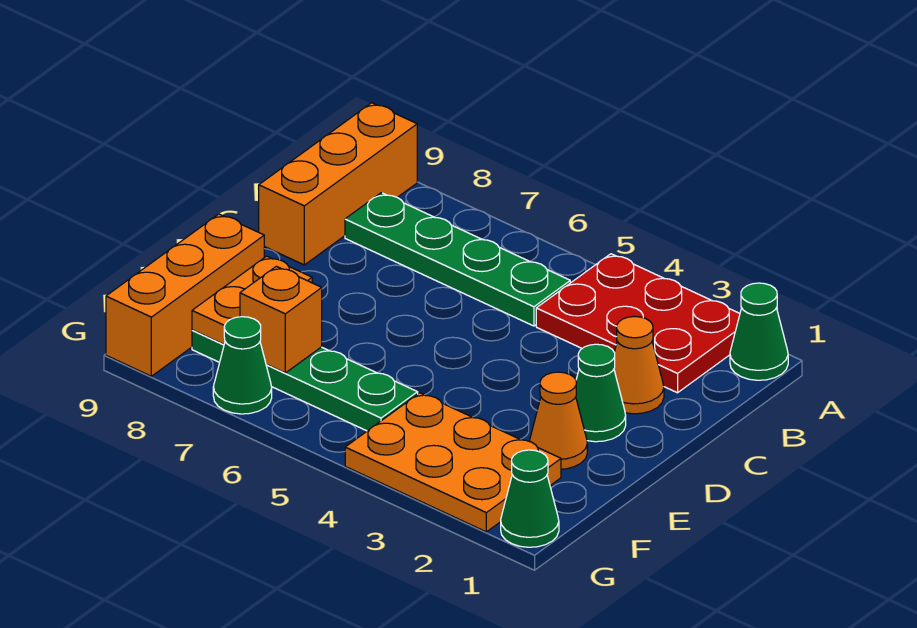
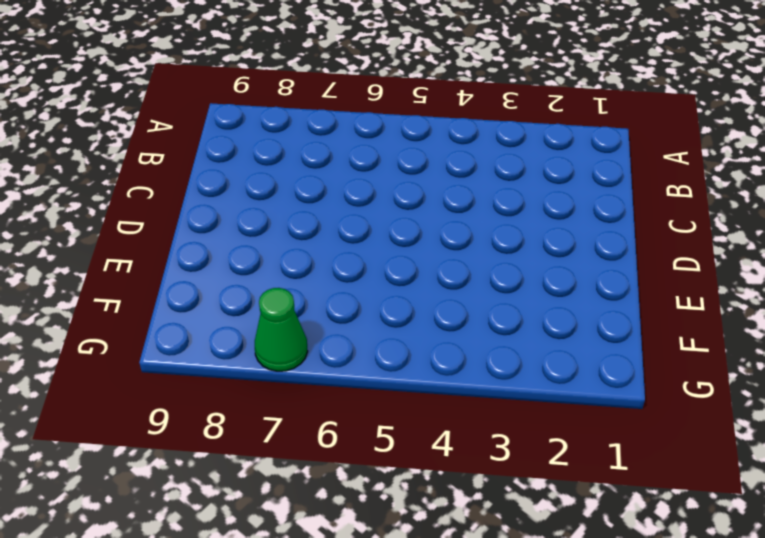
none -> green cone A1 level 1
none -> red plate A2:B4 level 1
none -> orange brick A9:C9 level 1

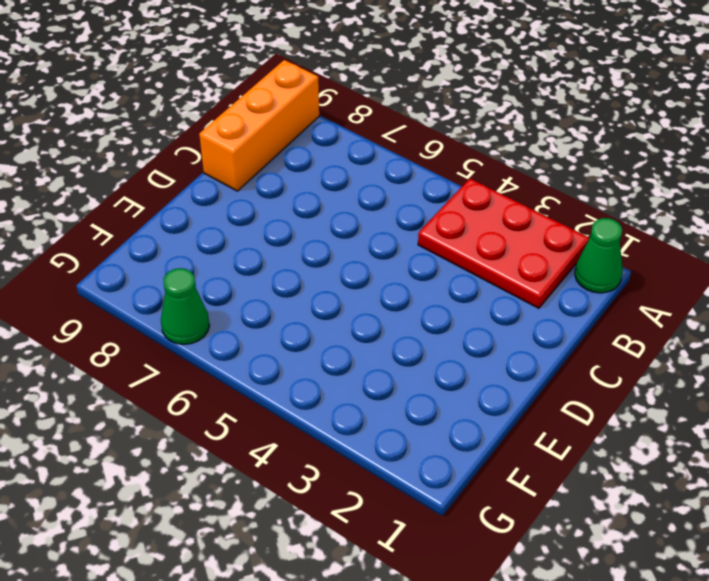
none -> green plate B5:B8 level 1
none -> orange cone C2 level 1
none -> green cone D2 level 1

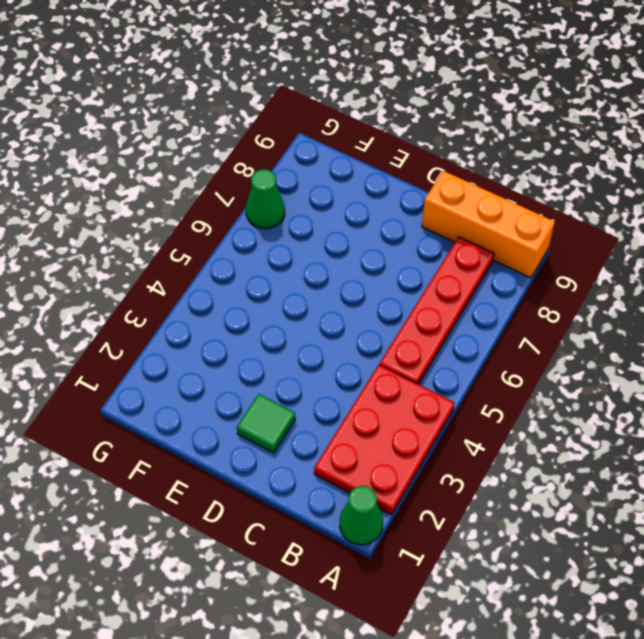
red plate B5:B8 level 1 -> green plate B5:B8 level 1
green tile D2 level 1 -> green cone D2 level 1
none -> orange cone C2 level 1
none -> orange cone E2 level 1
none -> orange brick E9:G9 level 1

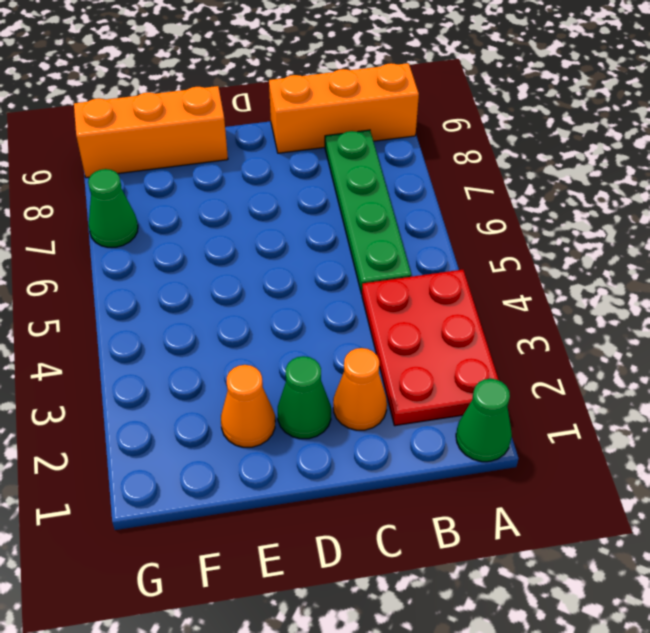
none -> orange plate F2:G4 level 1
none -> green plate F5:F8 level 1
none -> green cone G1 level 1

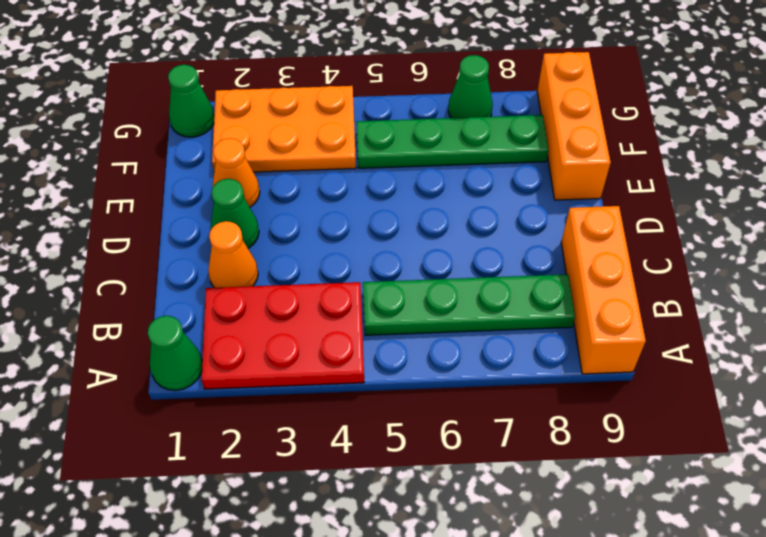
none -> orange plate E8:F8 level 2
none -> orange brick F7 level 2

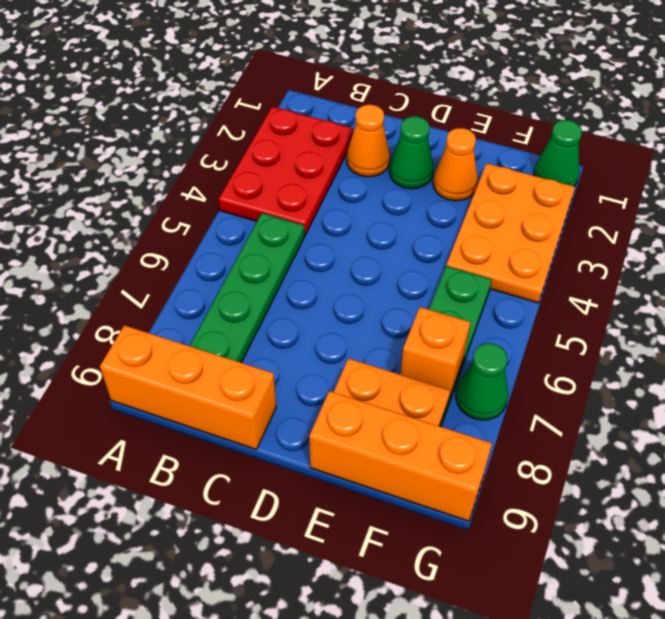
none -> green cone A1 level 1

